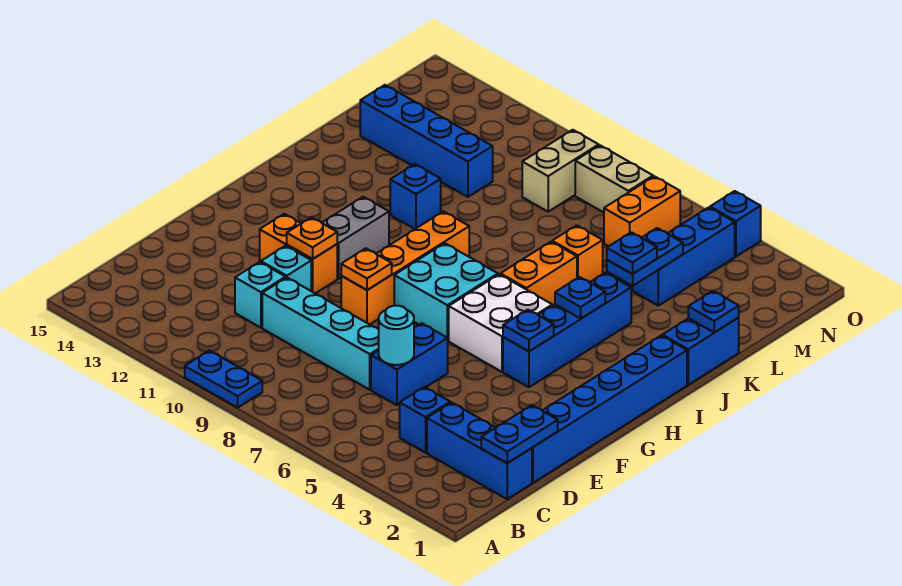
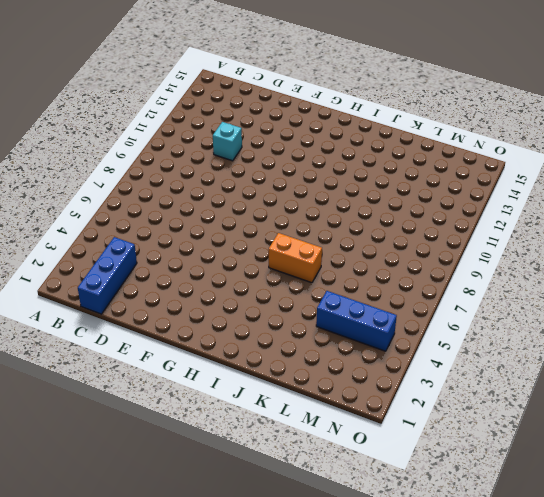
none -> blue plate A9:A10 level 1
none -> blue brick C4 level 1
none -> blue brick D1:I1 level 1
none -> blue brick D6:E6 level 1

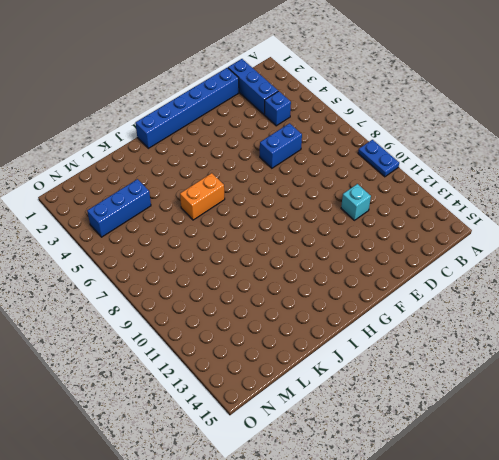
none -> cyan brick D7:D10 level 1
none -> cyan brick E11 level 1
none -> orange brick F9:I9 level 1
none -> orange brick F11:F12 level 1

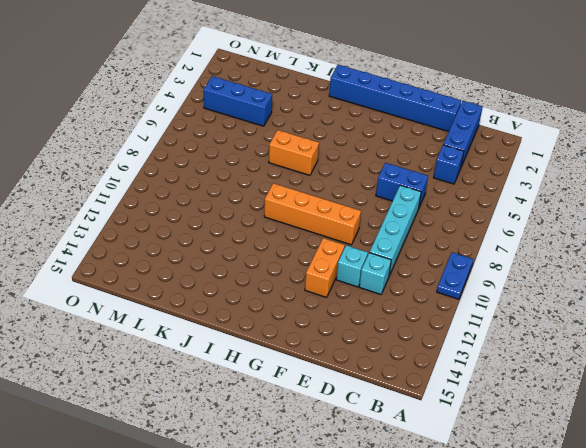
none -> blue brick G4:J4 level 1
none -> white brick G5:H6 level 1
none -> cyan brick G7:H8 level 1
none -> grey brick G11:H11 level 1

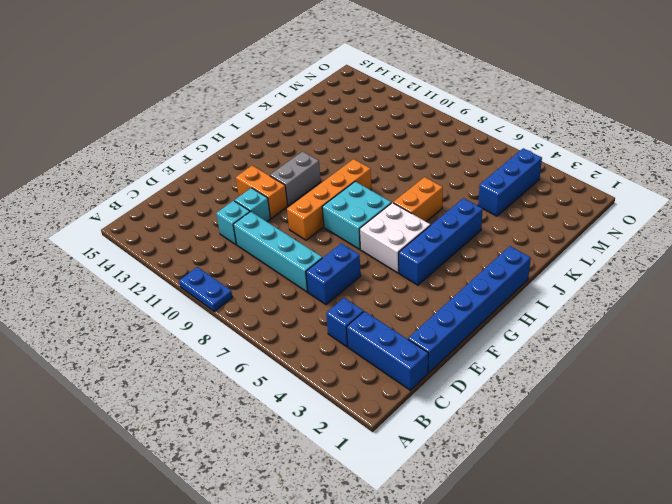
none -> blue brick J1:K1 level 1
none -> blue brick J11 level 1
none -> orange brick K6 level 1
none -> blue brick L11:L14 level 1

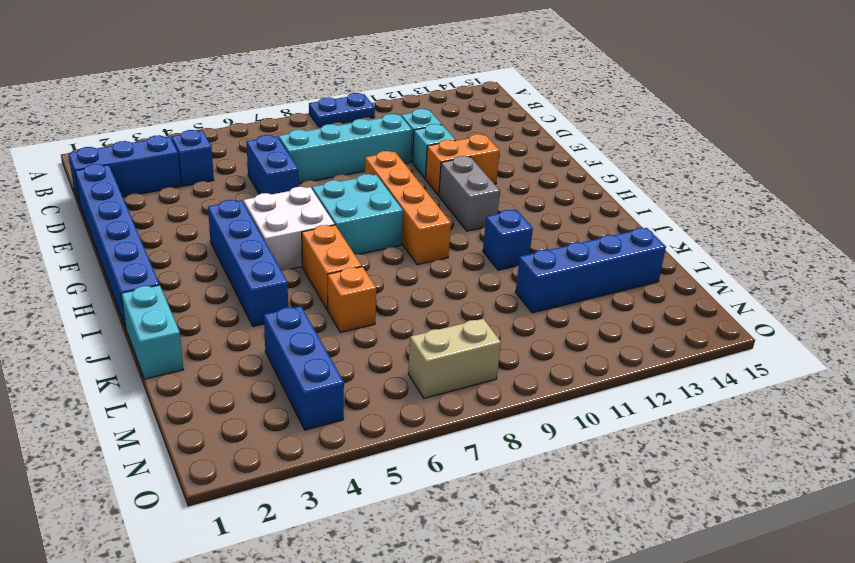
cyan brick J1:K1 level 1 -> blue brick J1:K1 level 1
none -> orange brick M6:N6 level 1
none -> tan brick M9:N9 level 1
none -> blue brick O4 level 1
none -> blue plate C1:D1 level 2

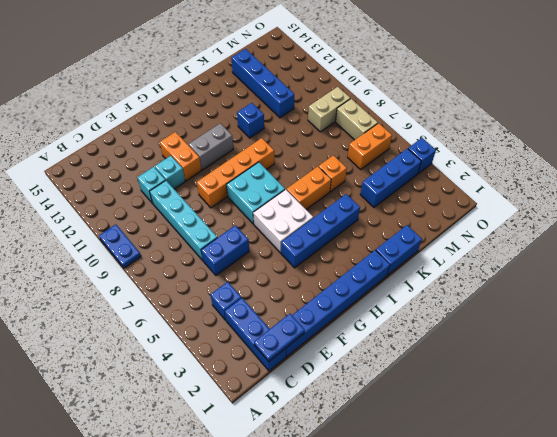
none -> cyan round brick D6 level 2
none -> orange plate F9 level 2
none -> orange plate F11 level 2
none -> blue plate G4 level 2

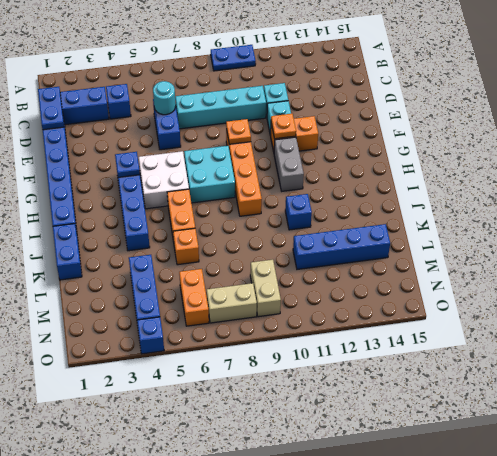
none -> blue plate I4 level 2
none -> blue plate K1 level 2
none -> blue plate K4:L4 level 2
none -> blue plate K4 level 3

